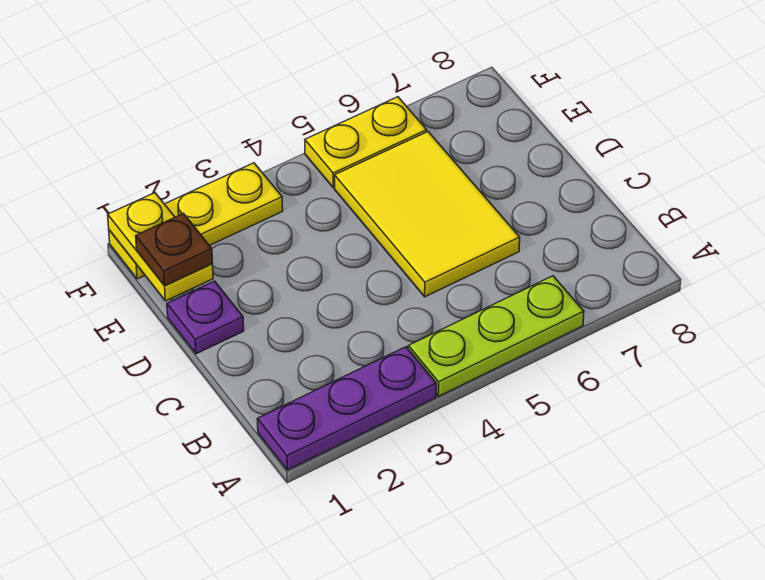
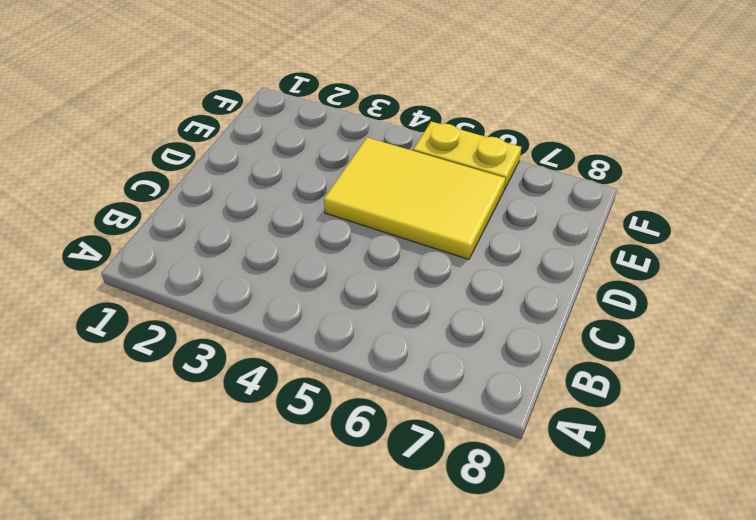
yellow tile D4:E6 level 1 -> yellow tile C5:E6 level 1
none -> purple plate A1:A3 level 1
none -> lime plate A4:A6 level 1

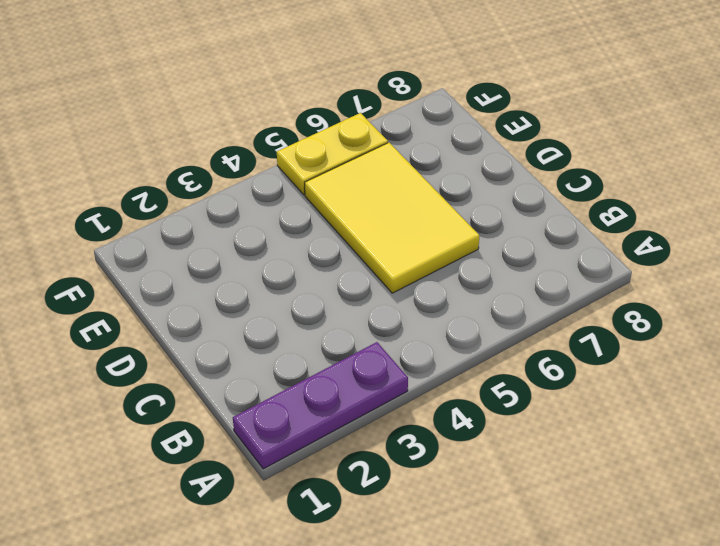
none -> lime plate A4:A6 level 1
none -> purple plate D1 level 1

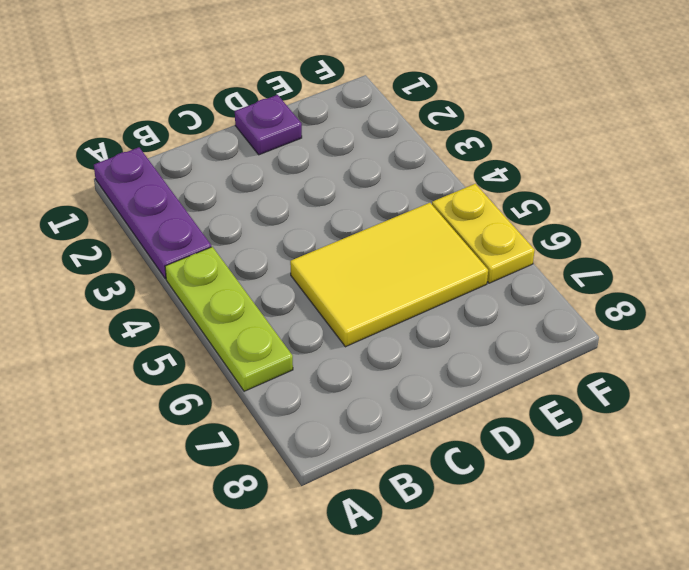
none -> yellow plate F1:F3 level 1
none -> yellow plate E1:F1 level 2

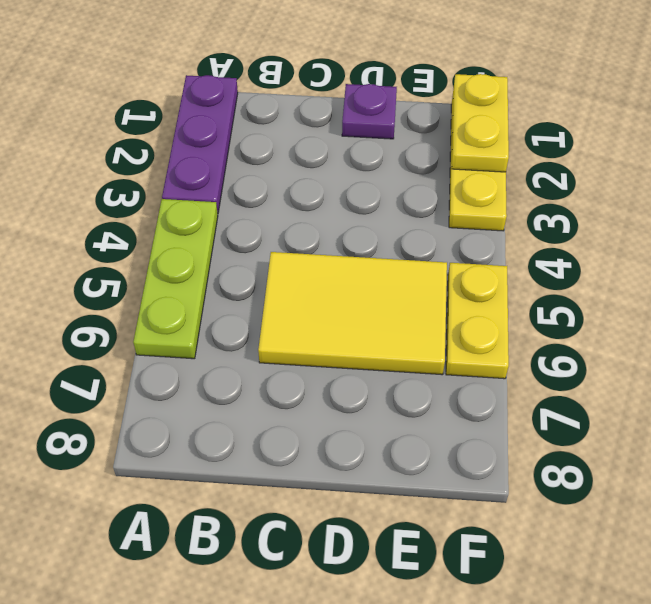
yellow plate F1:F2 level 2 -> yellow plate E1:F1 level 2
none -> brown plate E1 level 3

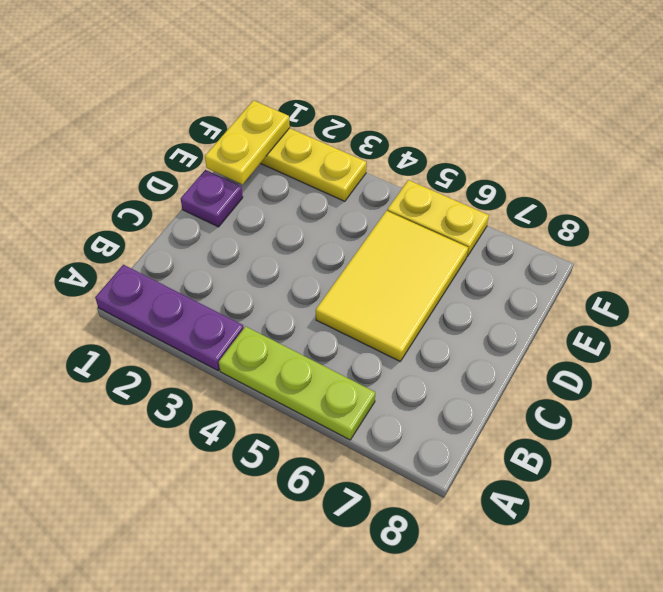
none -> brown plate E1 level 3

